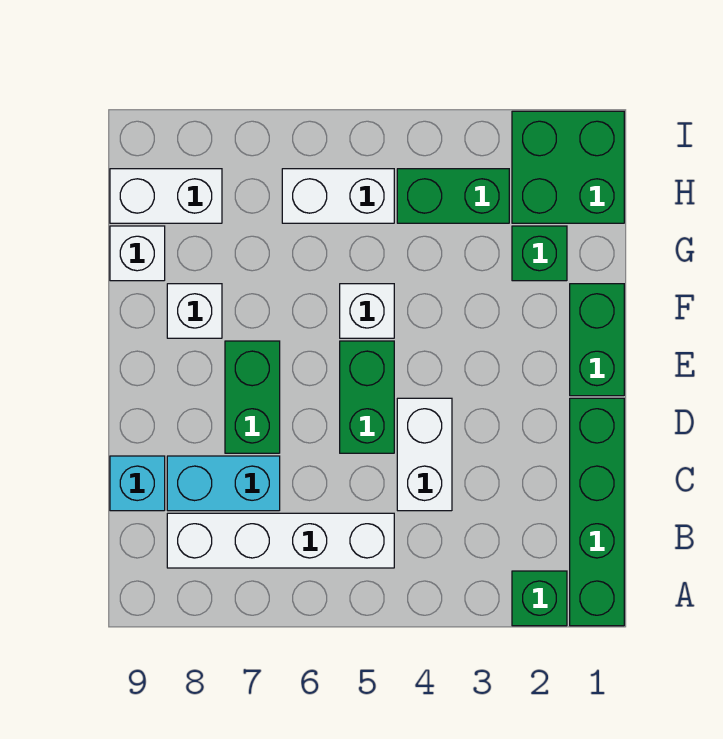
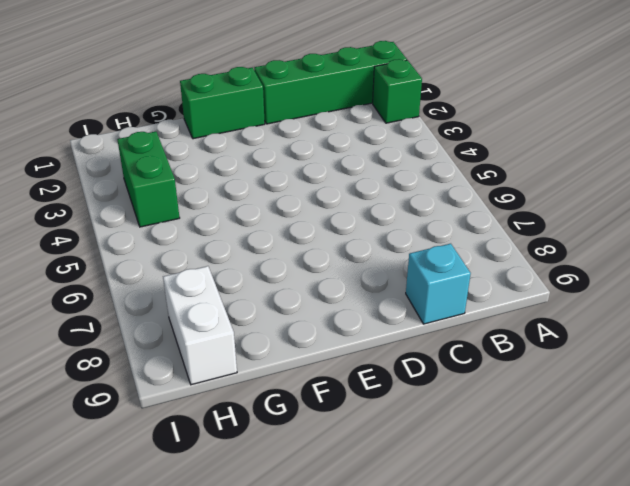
none -> white brick B5:B8 level 1
none -> white brick C4:D4 level 1
none -> cyan brick C7:C8 level 1

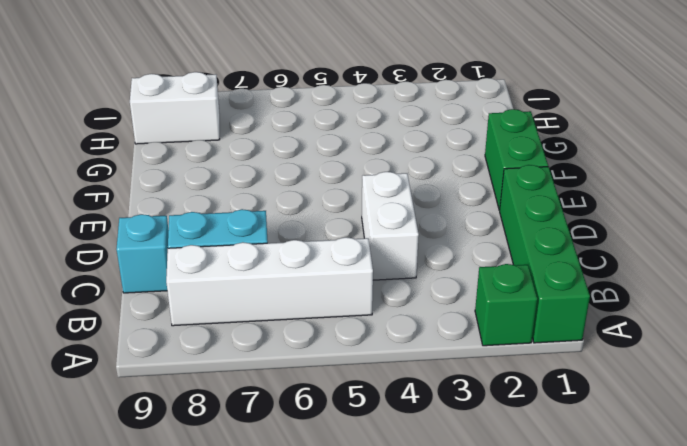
none -> green brick D5:E5 level 1
none -> green brick D7:E7 level 1
none -> white brick F5 level 1

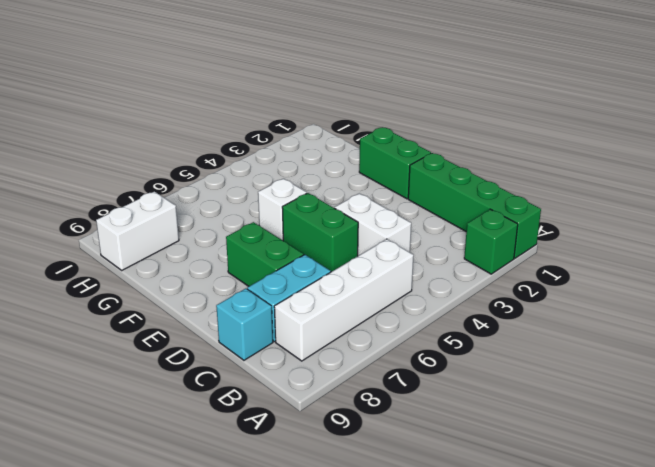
none -> white brick F8 level 1
none -> green brick G2 level 1
none -> white brick G9 level 1

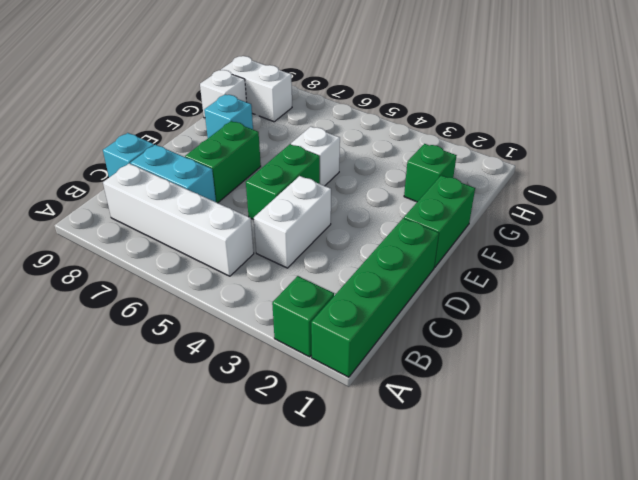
cyan brick F8 level 1 -> white brick F8 level 1
none -> green brick H1:I2 level 1
none -> green brick H3:H4 level 1
none -> white brick H5:H6 level 1

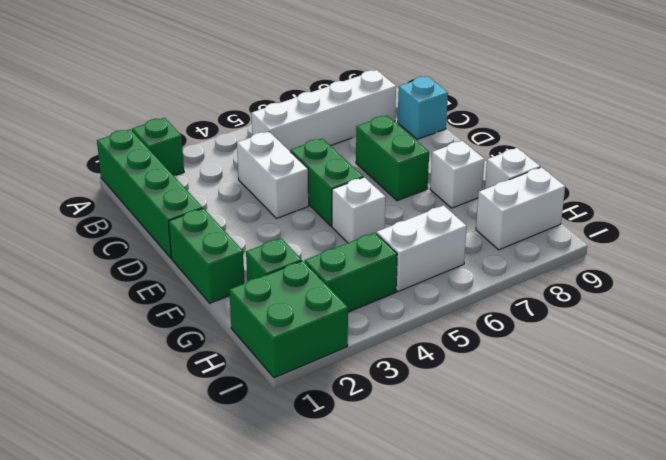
none -> cyan brick C7:C8 level 1

